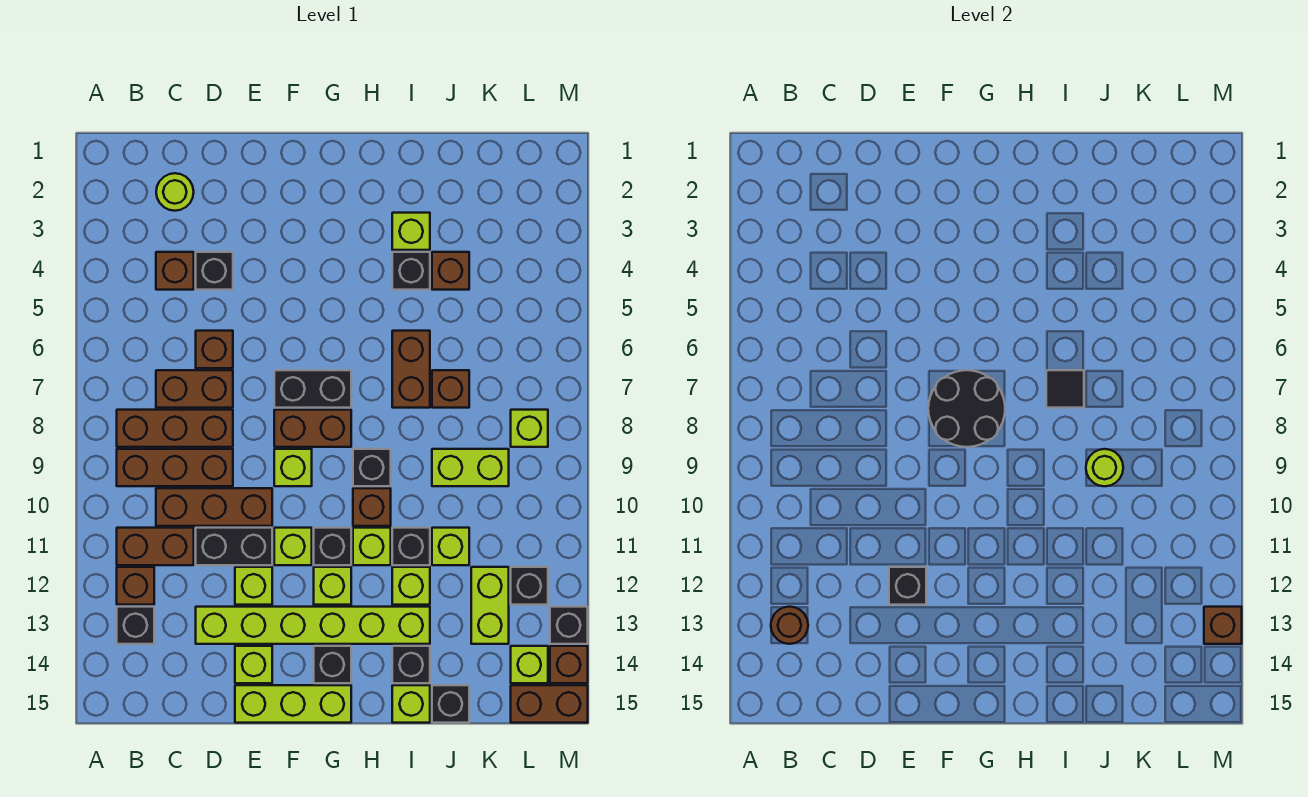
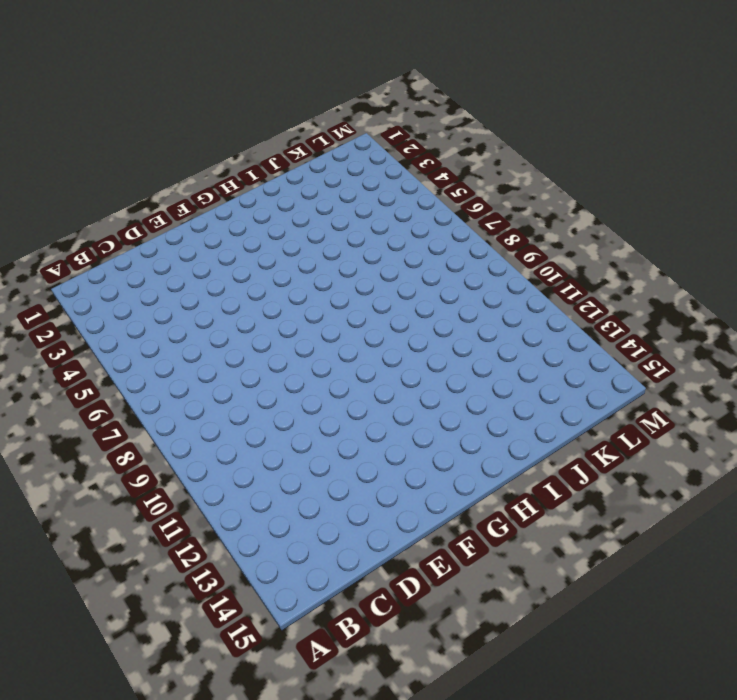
none -> brown brick B8:D8 level 1
none -> brown brick B9:D9 level 1
none -> brown brick B11:C11 level 1
none -> brown brick B12 level 1

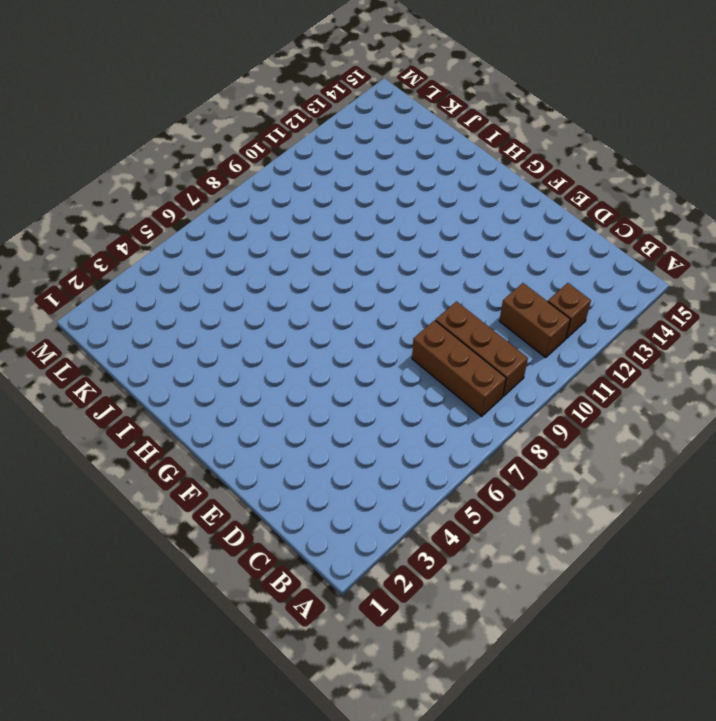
none -> black brick B13 level 1
none -> lime round brick C2 level 1
none -> brown brick C4 level 1
none -> brown brick C7:D7 level 1

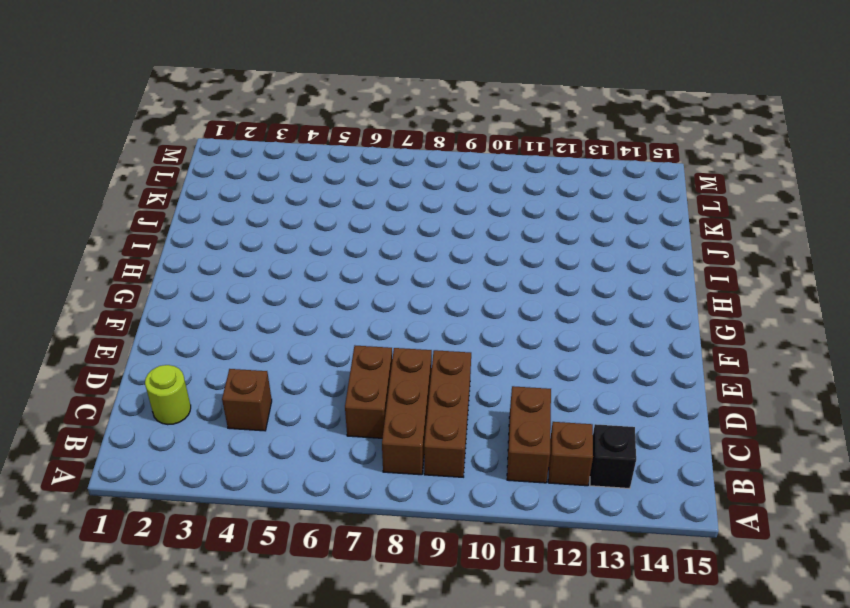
none -> brown brick C10:E10 level 1
none -> black brick D4 level 1
none -> brown brick D6 level 1
none -> black brick D11:E11 level 1

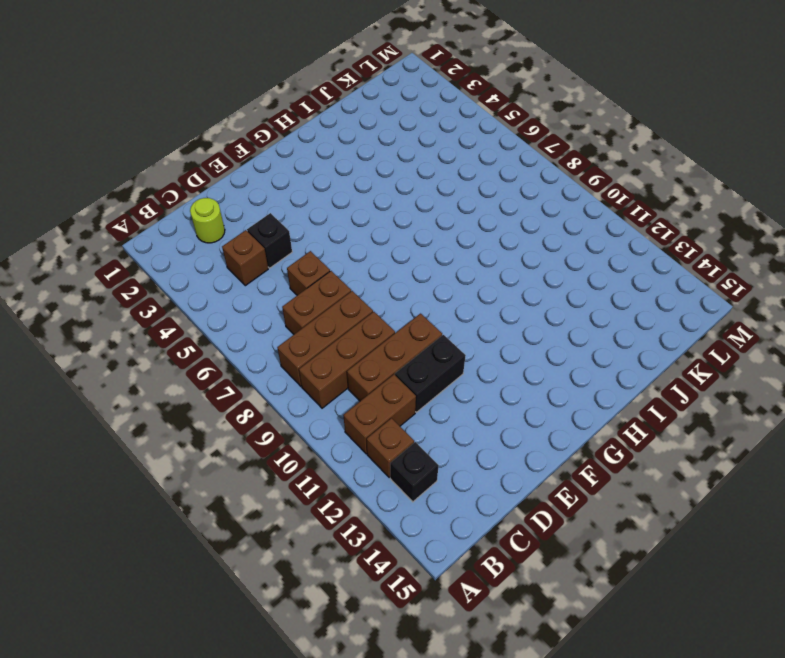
none -> lime brick D13:I13 level 1
none -> lime brick E12 level 1
none -> lime brick E14 level 1
none -> lime brick E15:G15 level 1

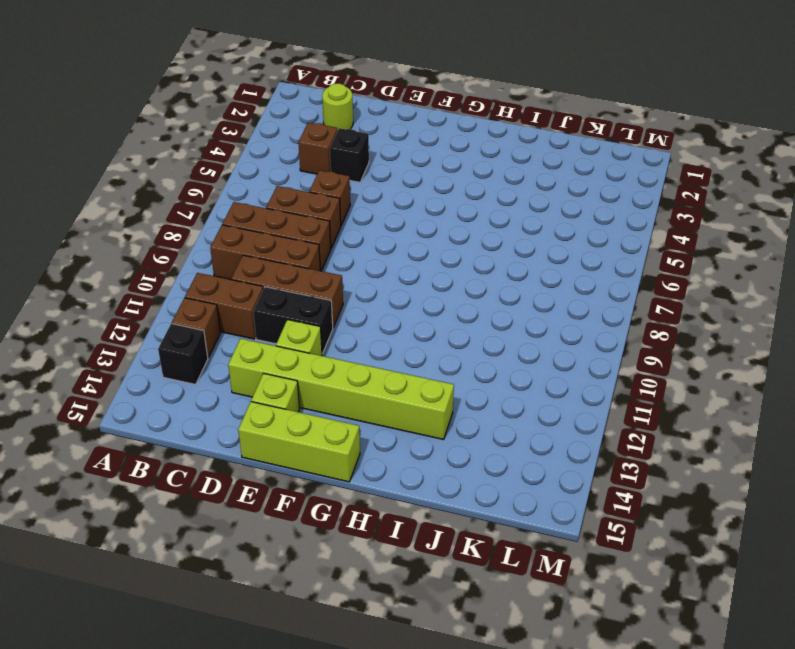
none -> black brick F7:G7 level 1
none -> brown brick F8:G8 level 1
none -> lime brick F9 level 1
none -> lime brick F11 level 1

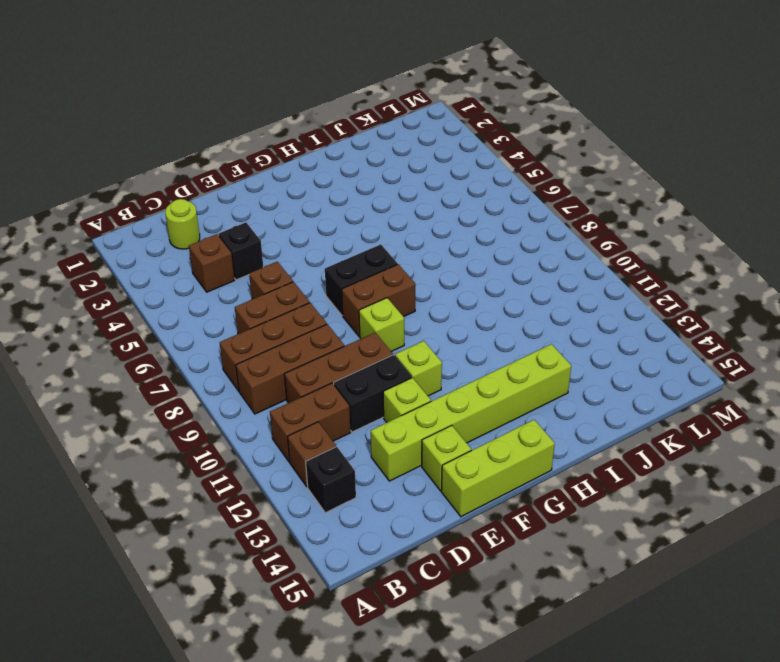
none -> black brick G11 level 1
none -> lime brick G12 level 1
none -> black brick G14 level 1
none -> black brick H9 level 1

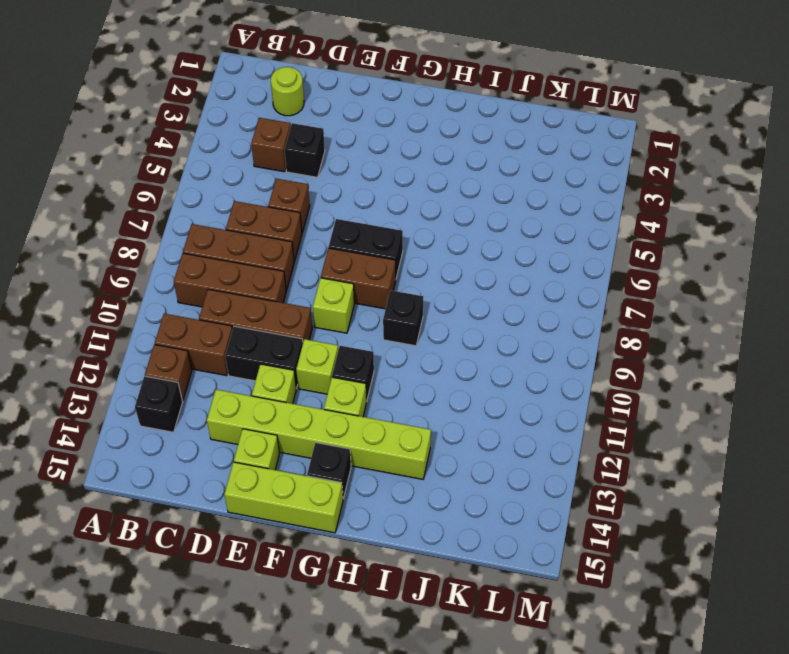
none -> brown brick H10 level 1
none -> lime brick H11 level 1
none -> lime brick I3 level 1
none -> black brick I4 level 1

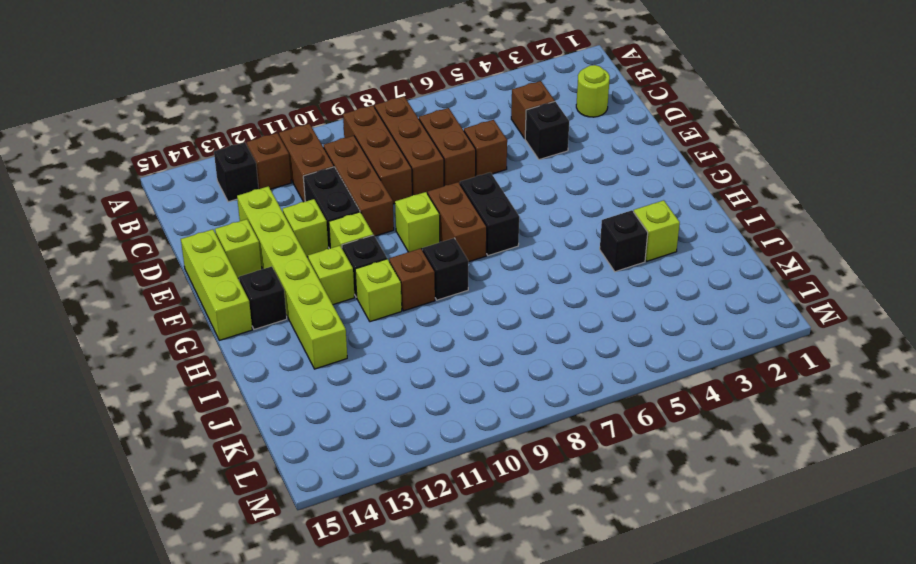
none -> brown brick I6:I7 level 1
none -> black brick I11 level 1
none -> lime brick I12 level 1
none -> black brick I14 level 1

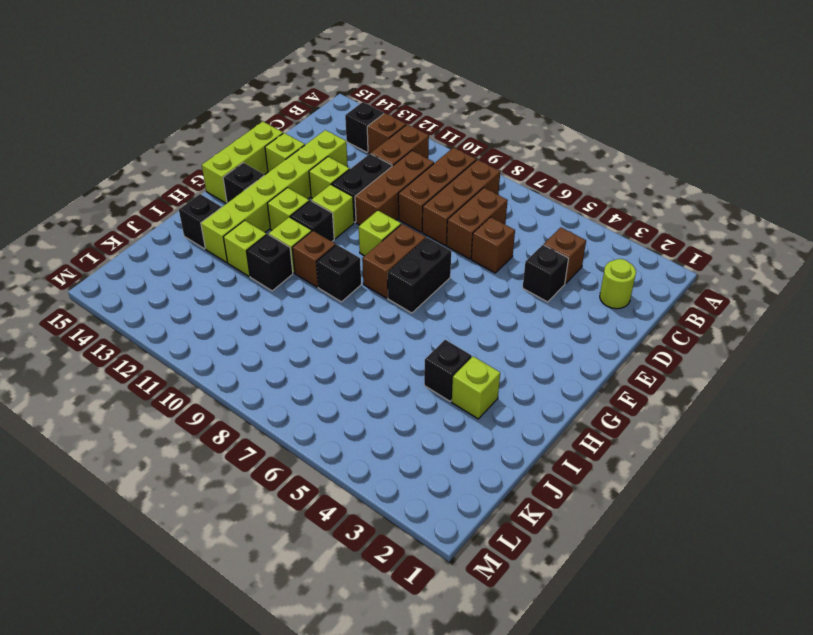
none -> brown brick I6:I7 level 1
none -> lime brick I15 level 1
none -> brown brick J4 level 1
none -> brown brick J7 level 1

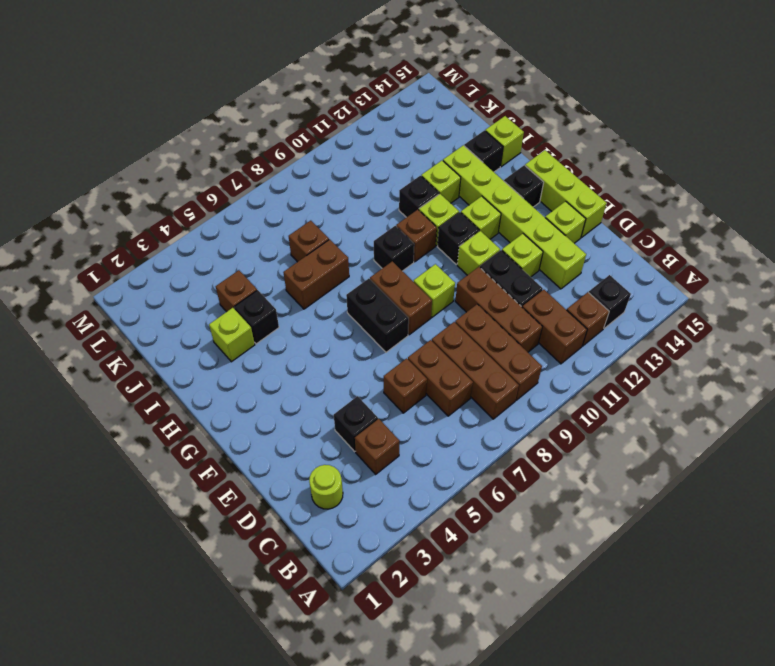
none -> lime brick J9:K9 level 1
none -> lime brick J11 level 1
none -> black brick J15 level 1
none -> lime brick K12:K13 level 1

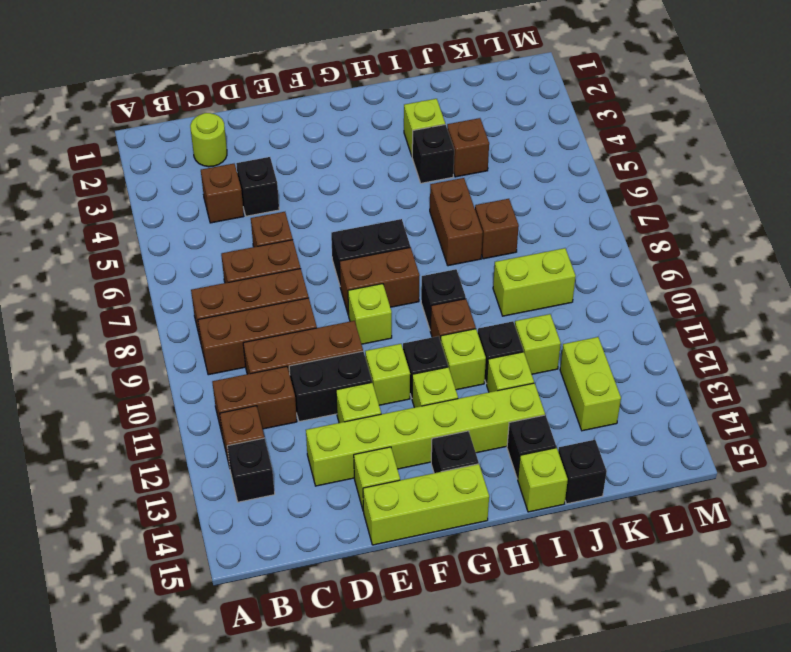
none -> lime brick L8 level 1
none -> black brick L12 level 1
none -> lime brick L14 level 1
none -> brown brick L15:M15 level 1

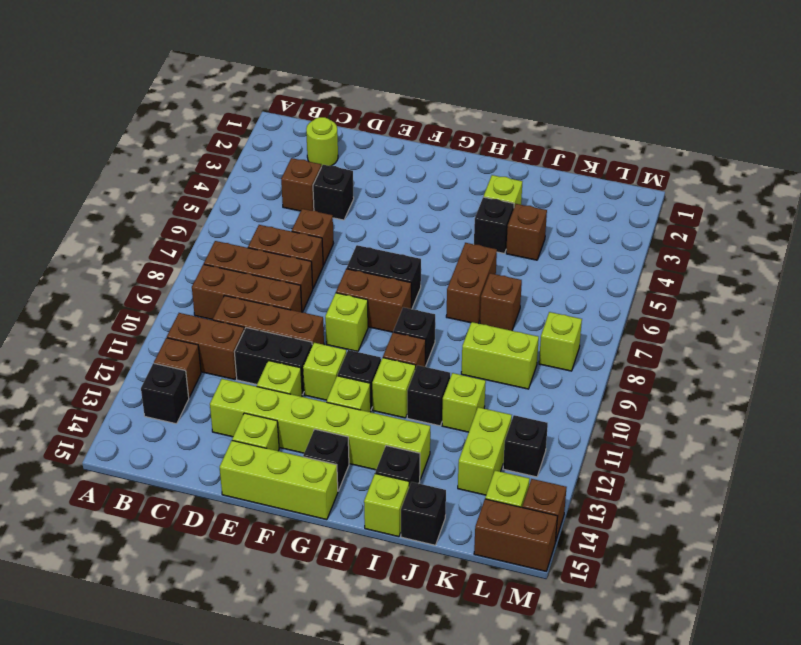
none -> lime brick I12 level 1
none -> black brick M13 level 1
none -> brown round brick B13 level 2
none -> black brick E12 level 2

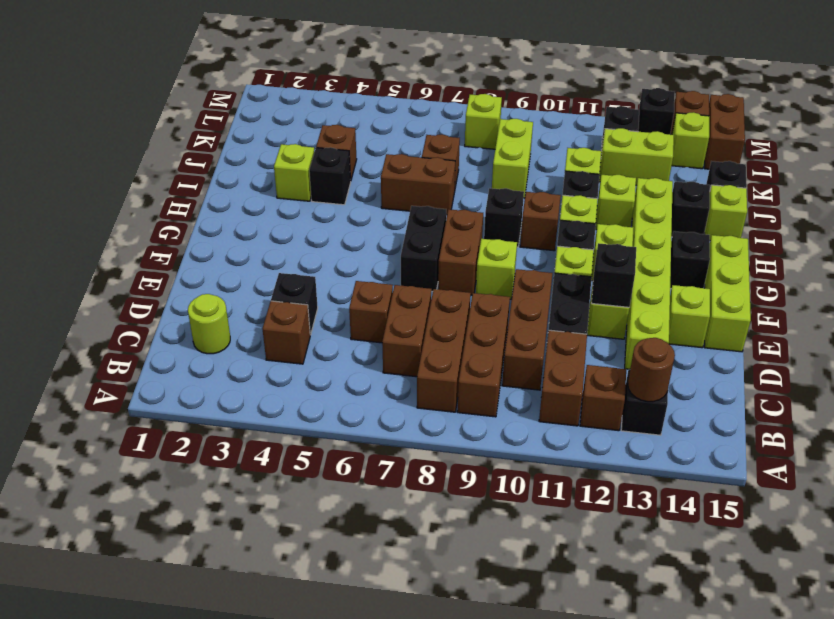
none -> black round brick F7:G8 level 2
none -> black tile I7 level 2
none -> lime round brick J9 level 2
none -> brown brick M13 level 2

